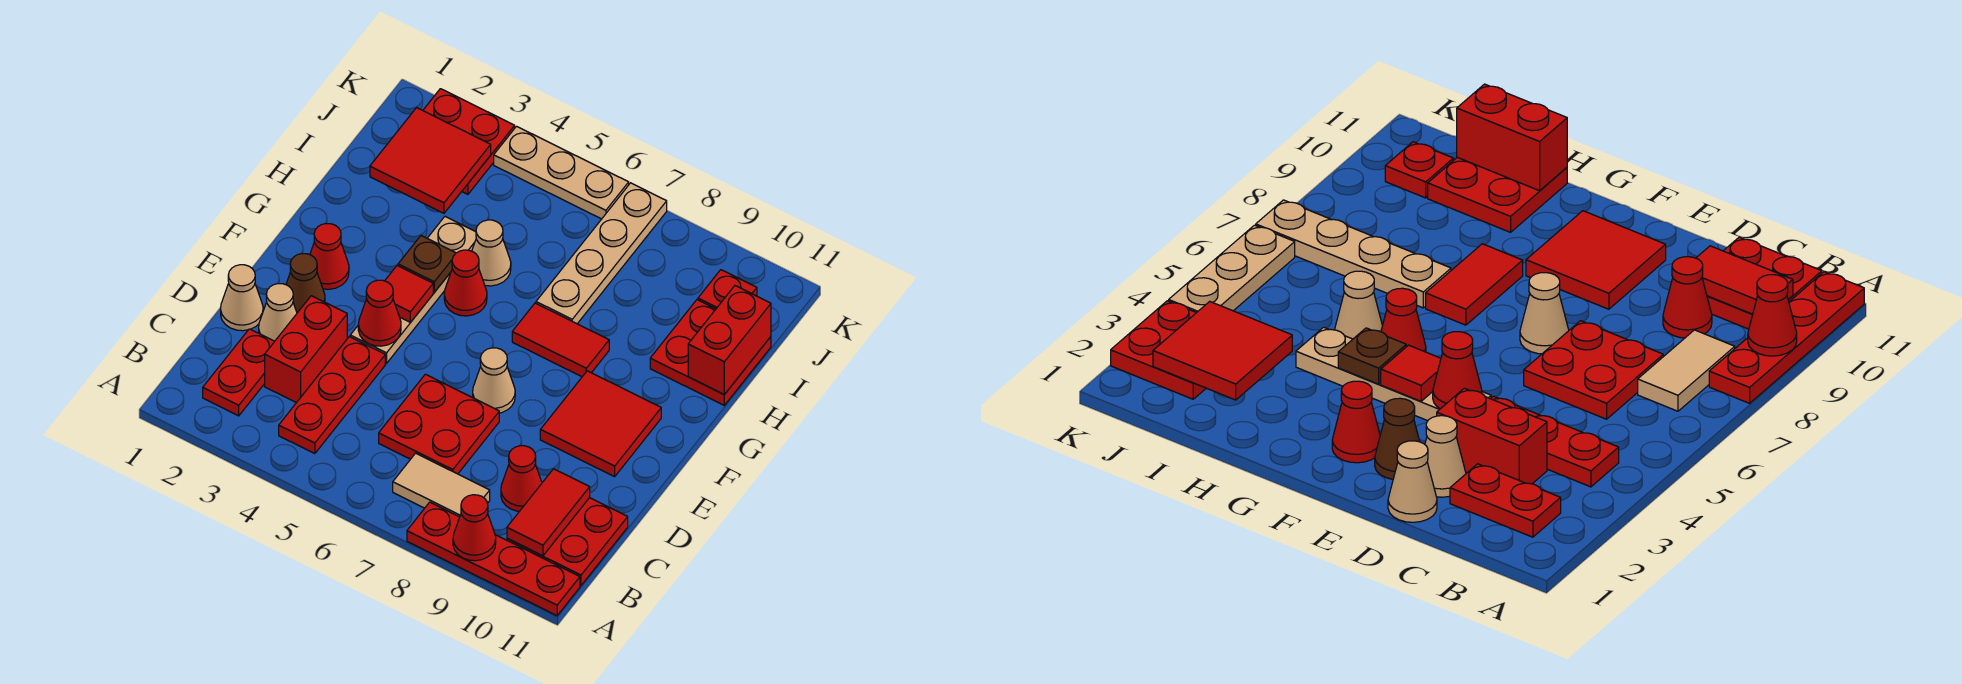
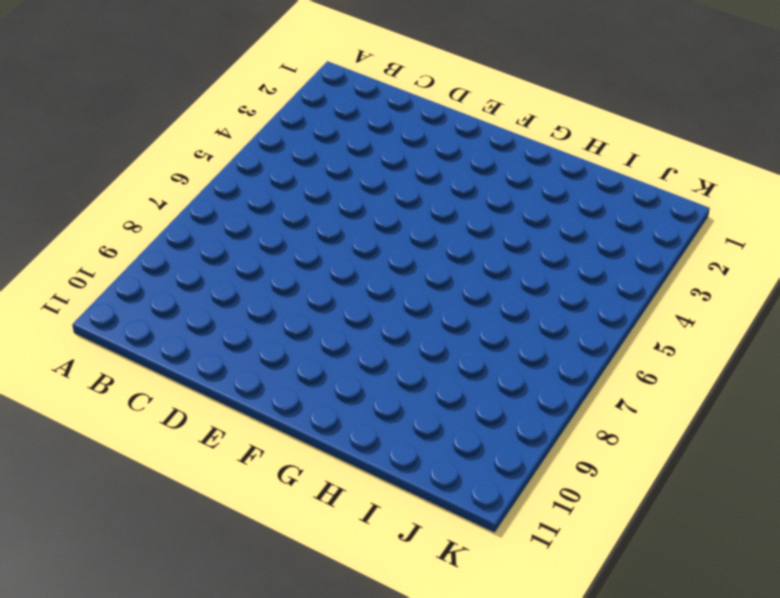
none -> red plate A8:A11 level 1
none -> red plate B2:C2 level 1
none -> red plate B4:D4 level 1
none -> tan tile B7:B8 level 1

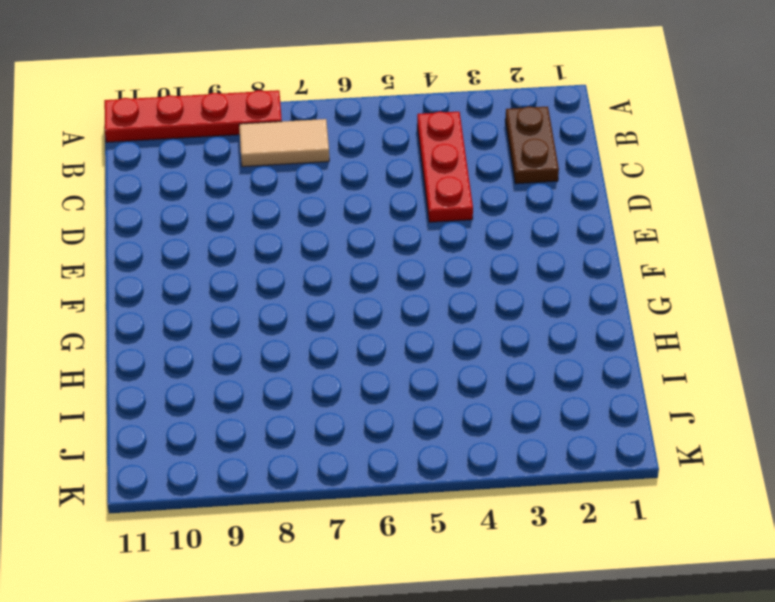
brown plate B2:C2 level 1 -> red plate B2:C2 level 1
none -> red plate B10:C11 level 1
none -> red brick C3:D3 level 1
none -> red plate C6:D7 level 1
none -> red cone C9 level 1

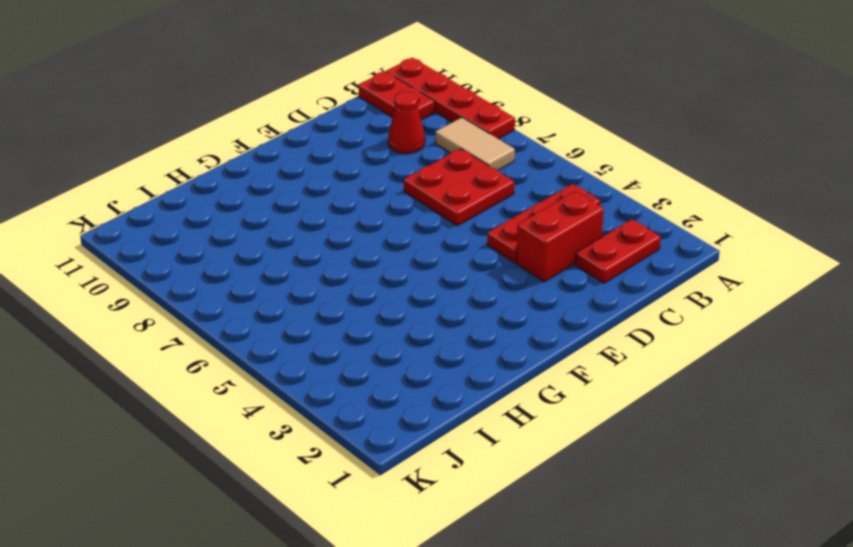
red plate B10:B11 level 1 -> red plate B10:C11 level 1
none -> tan cone D1 level 1
none -> tan cone D2 level 1
none -> brown cone E2 level 1
none -> tan plate E4:H4 level 1

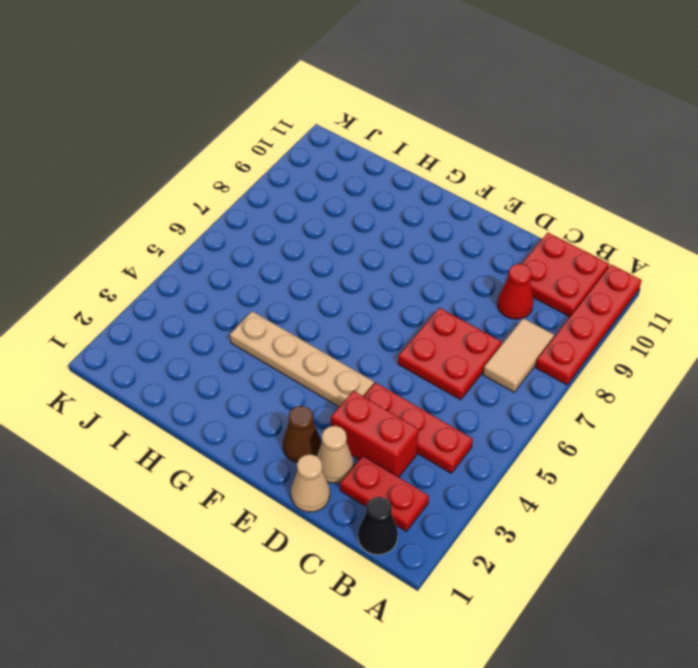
black cone B1 level 1 -> none
none -> tan cone E7 level 1
none -> red tile E9:F10 level 1
none -> red cone F2 level 1
none -> red cone G5 level 1

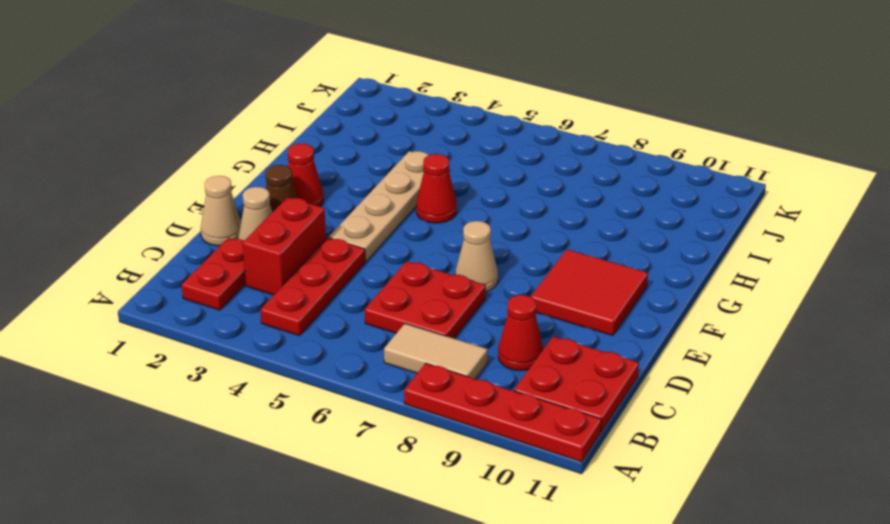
none -> red tile G7:G8 level 1
none -> tan cone H5 level 1
none -> tan plate H7:K7 level 1
none -> red plate H10:I11 level 1

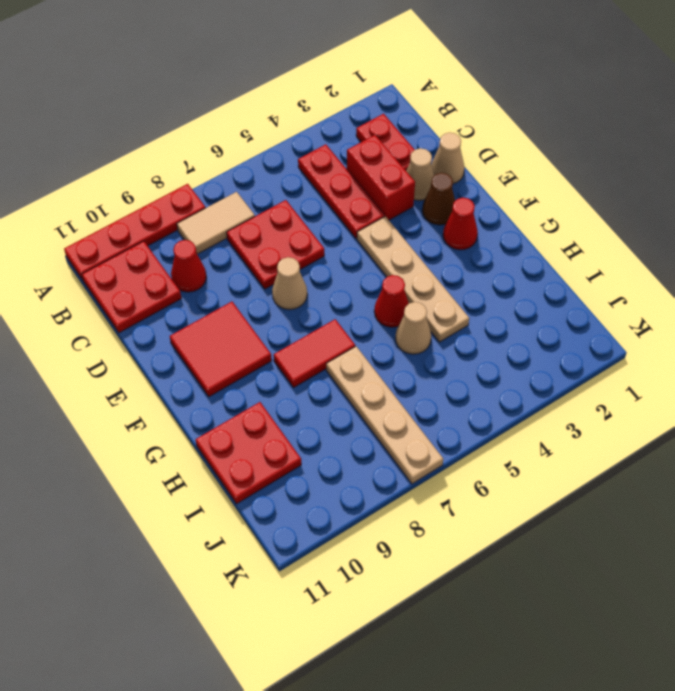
none -> red plate J2:K3 level 1
none -> red plate J10 level 1
none -> tan plate K4:K6 level 1
none -> red cone A9 level 2

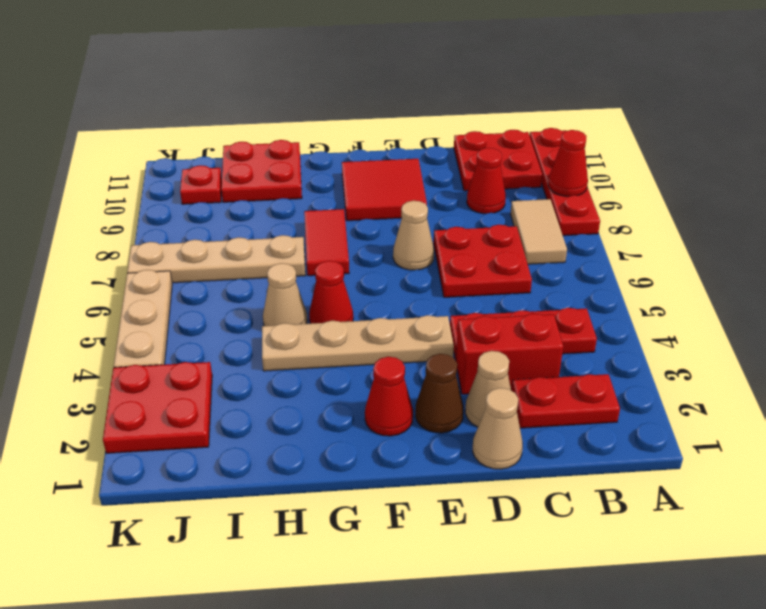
none -> red tile B10:C10 level 2
none -> red cone E4 level 2
none -> red tile F4 level 2
none -> brown plate G4 level 2

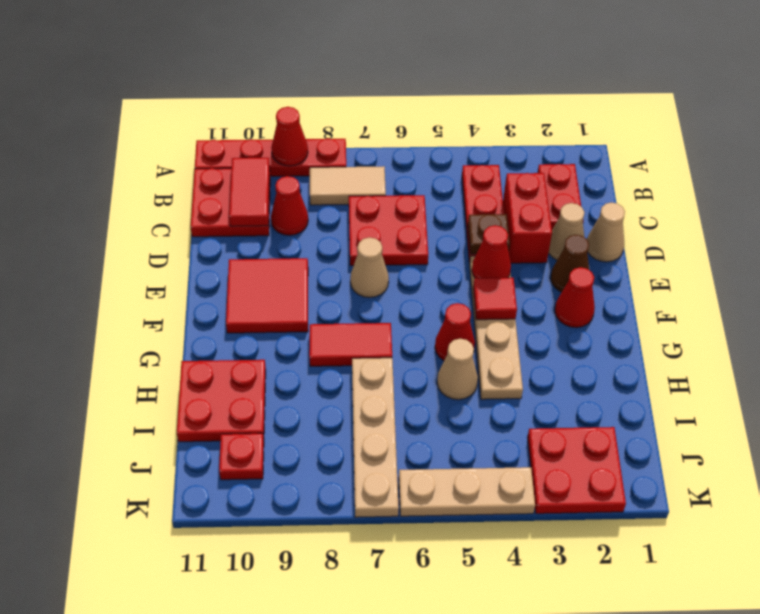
brown plate D4 level 2 -> brown plate G4 level 2
none -> red brick H11:I11 level 2
none -> red tile I2:J3 level 2

